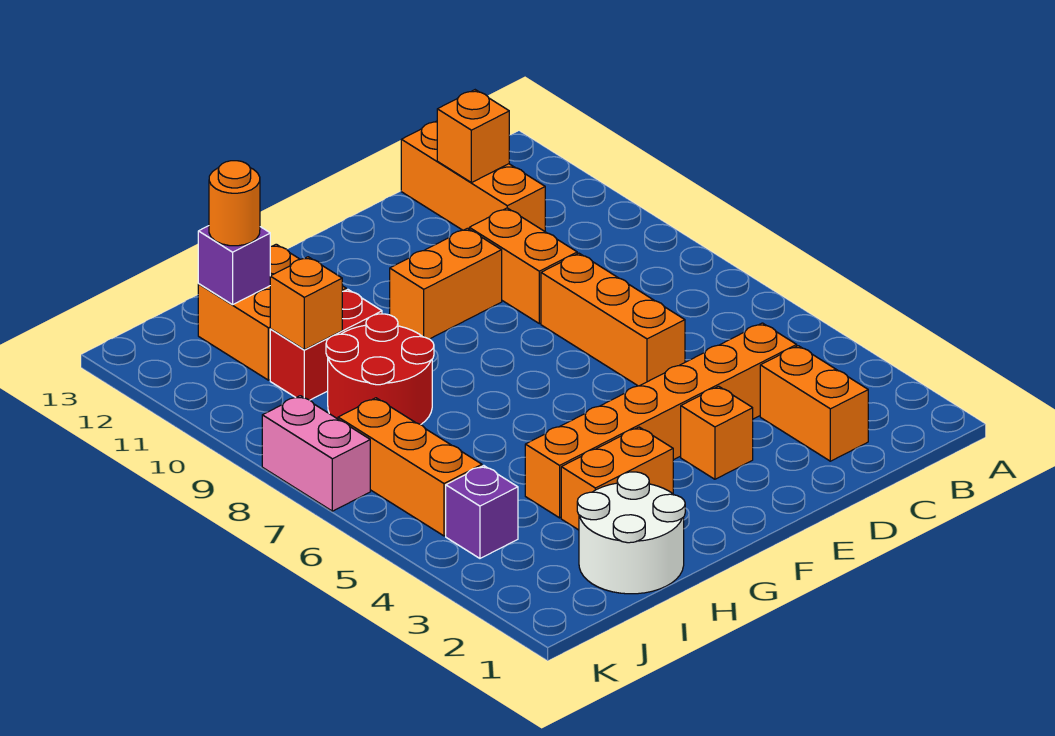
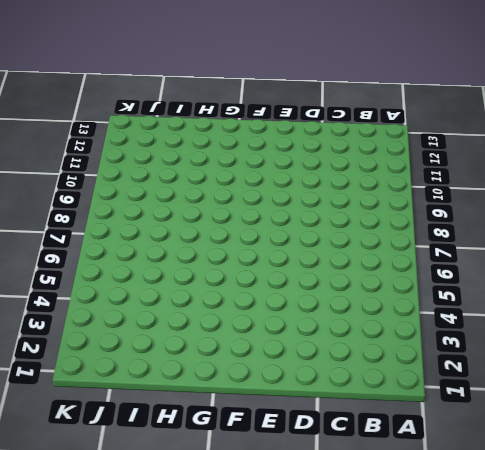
none -> orange brick C2:C3 level 1
none -> orange brick C4:H4 level 1
none -> orange brick C11:C13 level 1

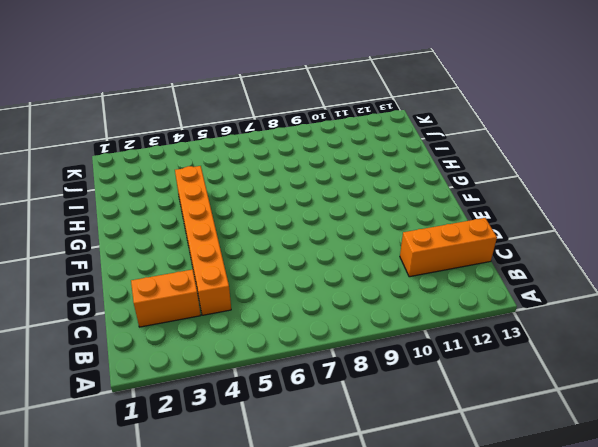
none -> orange brick D6:D8 level 1
none -> orange brick D9:D10 level 1
none -> orange brick E3 level 1

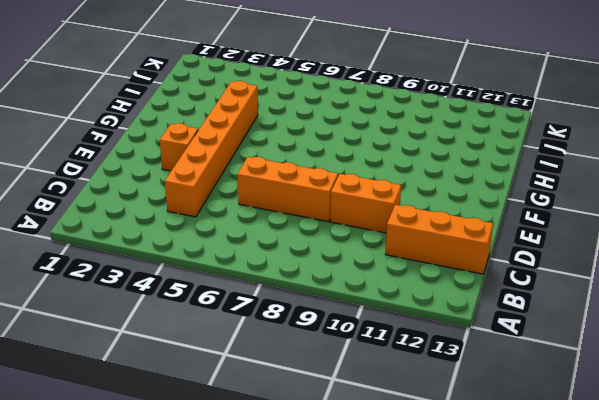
none -> orange brick C2:C3 level 1
none -> orange brick E10:F10 level 1
none -> orange brick G3:H3 level 1

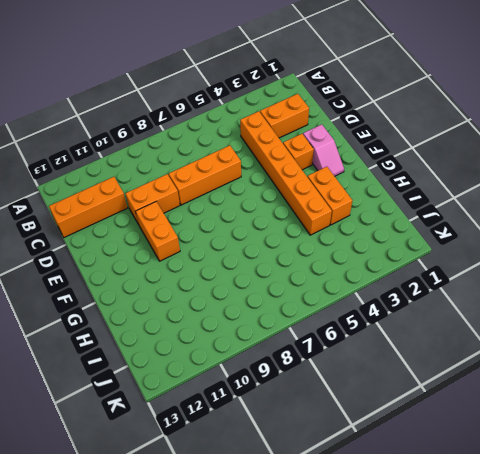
pink slope E2:F2 level 1 top E -> none
none -> white round brick H1:I2 level 1
none -> red round brick H8:I9 level 1
none -> red brick H10:I10 level 1

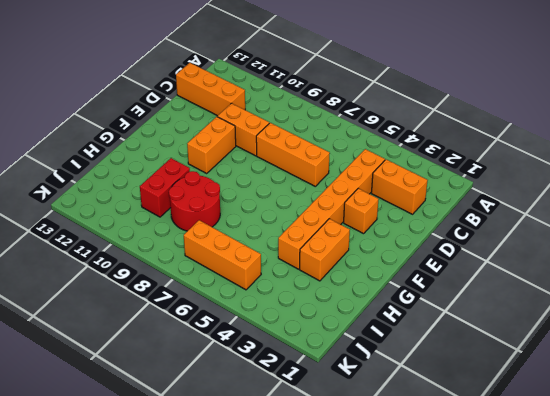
none -> white round brick H1:I2 level 1
none -> orange brick H11:I12 level 1
none -> purple brick J4 level 1

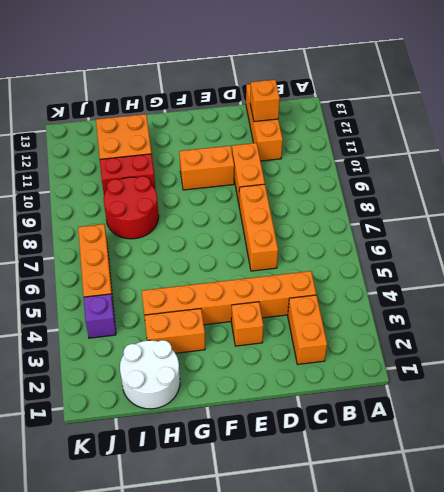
none -> pink brick K7:K8 level 1
none -> orange brick I10 level 2
none -> purple brick I12 level 2

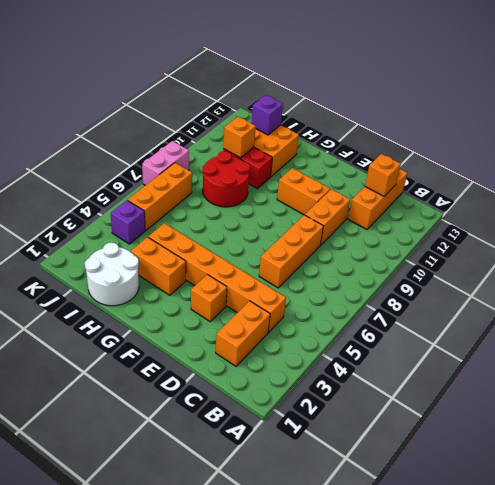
none -> orange round brick I12 level 3

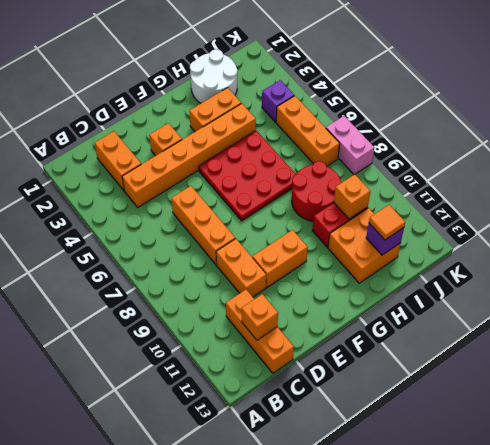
red plate F5:H7 level 1 -> none
orange tile I12 level 3 -> orange round brick I12 level 3

